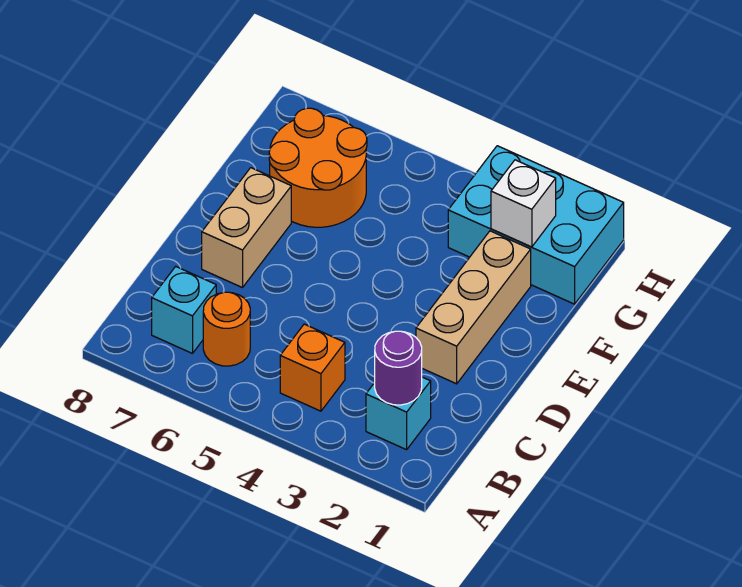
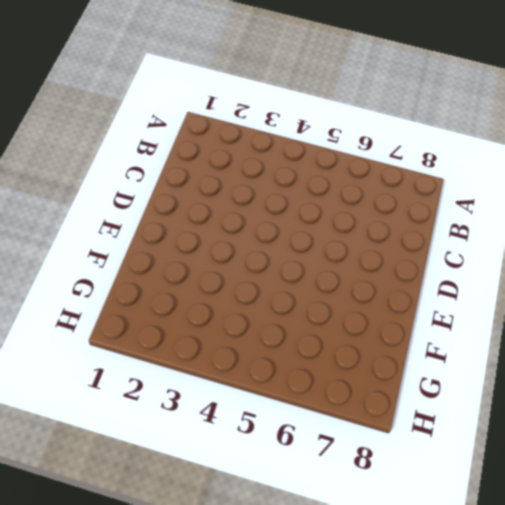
none -> cyan brick B2 level 1
none -> orange brick B4 level 1

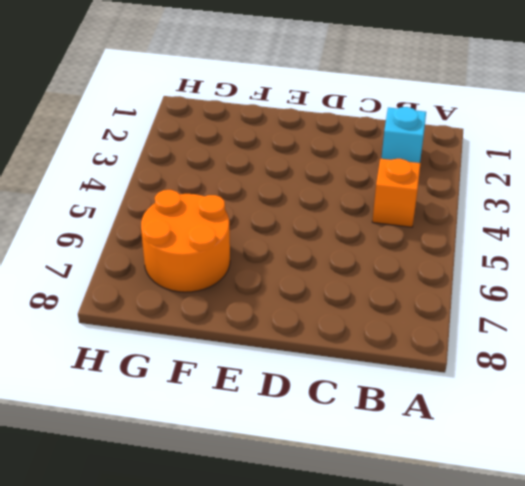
none -> orange round brick B6 level 1
none -> cyan brick B7 level 1

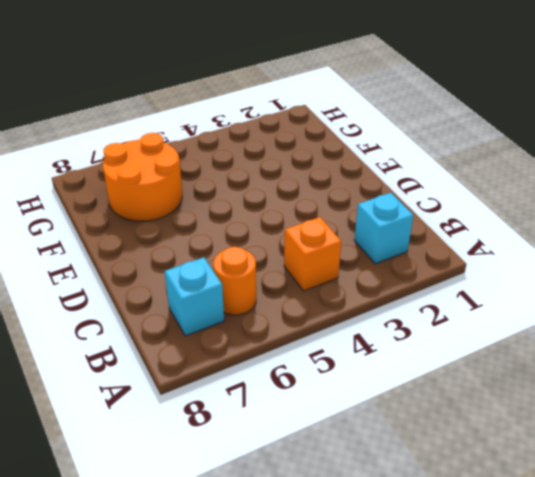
none -> tan brick D2:F2 level 1
none -> tan brick D7:E7 level 1

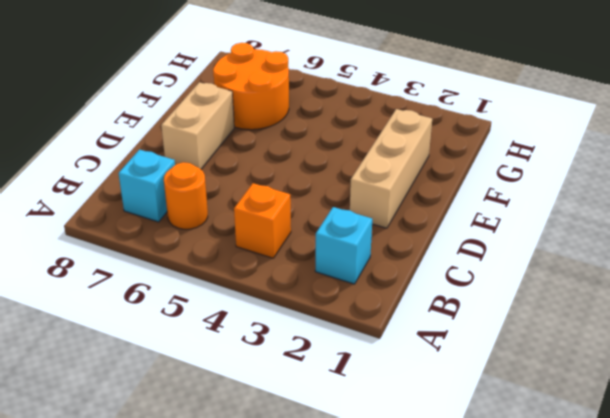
none -> cyan brick G1:H3 level 1
none -> purple round brick B2 level 2

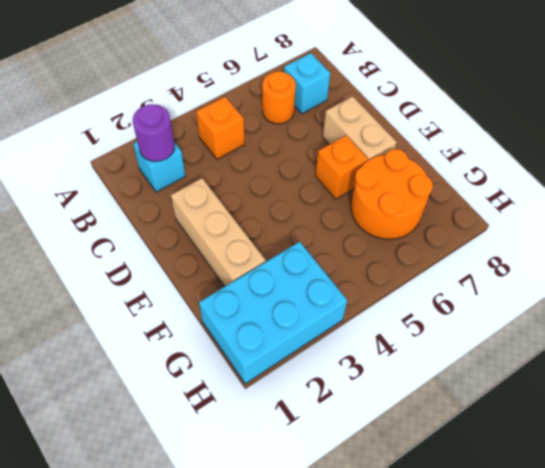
orange brick E6 level 1 -> none
none -> white brick G2 level 2

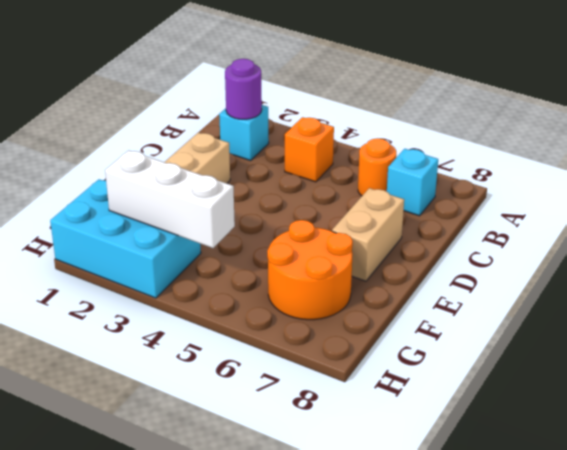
white brick G2:G4 level 2 -> white brick G2 level 2

